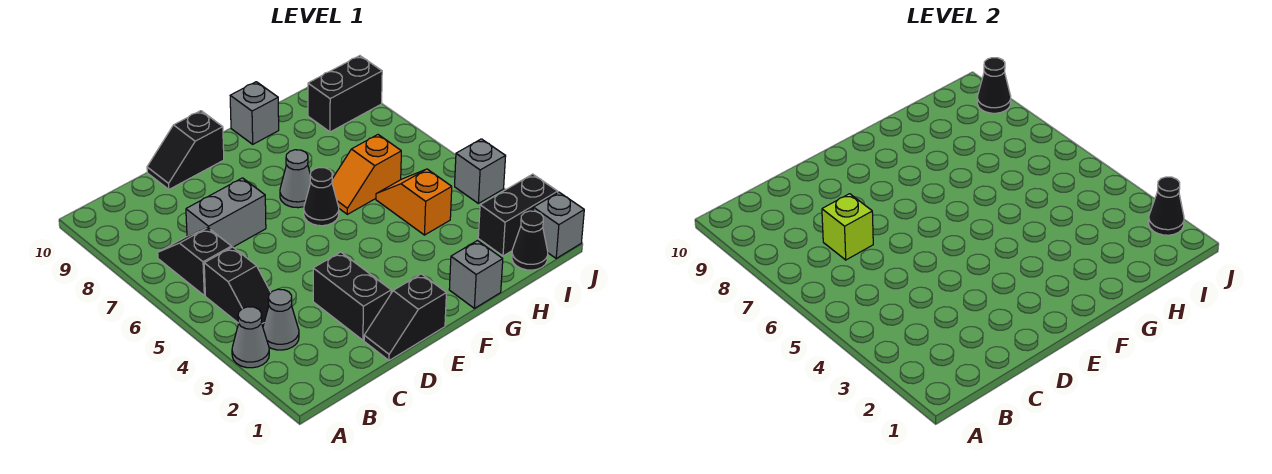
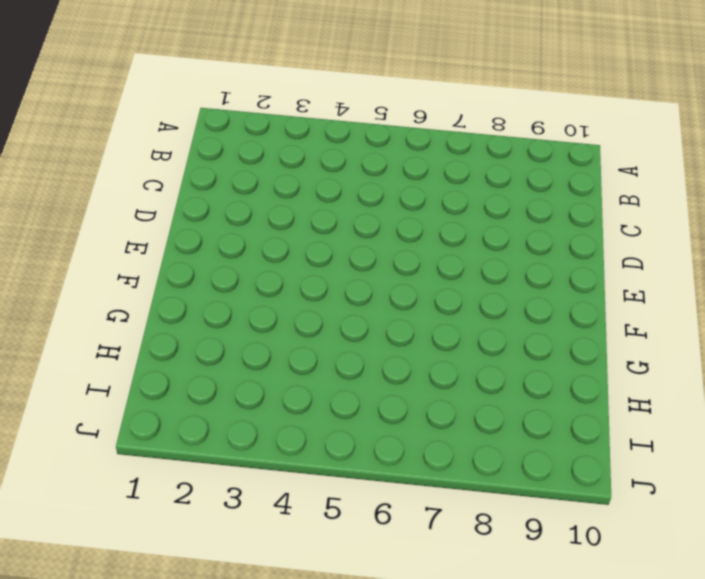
none -> grey cone A3 level 1
none -> grey cone B3 level 1
none -> black slope B4:B5 level 1 top 5

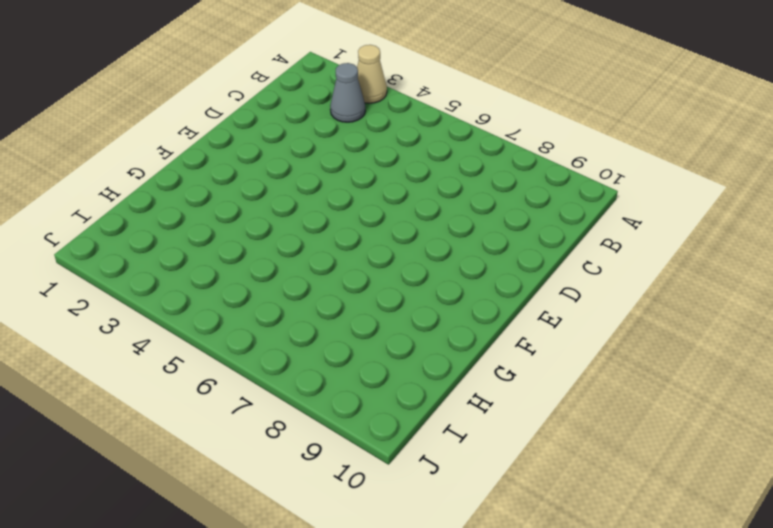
tan cone A3 level 1 -> grey cone A3 level 1
none -> black slope B4:B5 level 1 top 5
none -> black slope B6:B7 level 1 top 6
none -> grey brick C7:D7 level 1

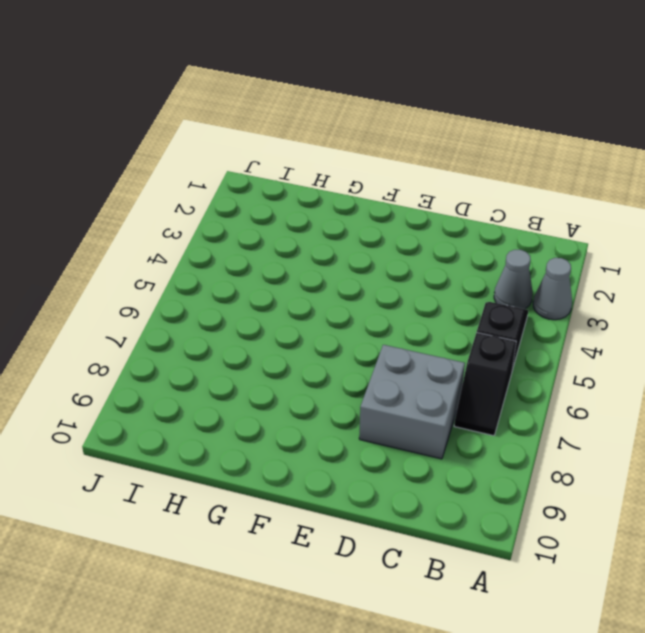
grey brick C7:D8 level 1 -> grey brick C7:D7 level 1
none -> black slope D1:E1 level 1 top E
none -> black brick D2:D3 level 1
none -> black slope D10:E10 level 1 top E

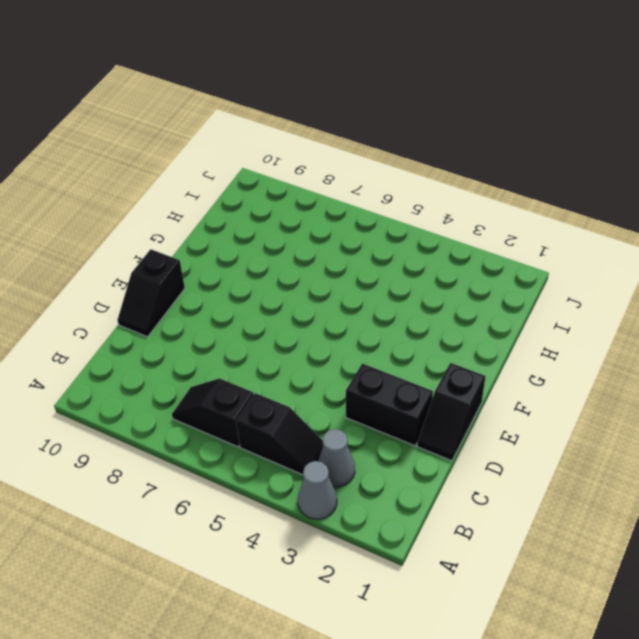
none -> grey brick C7:D7 level 1
none -> black cone F6 level 1
none -> grey cone F7 level 1

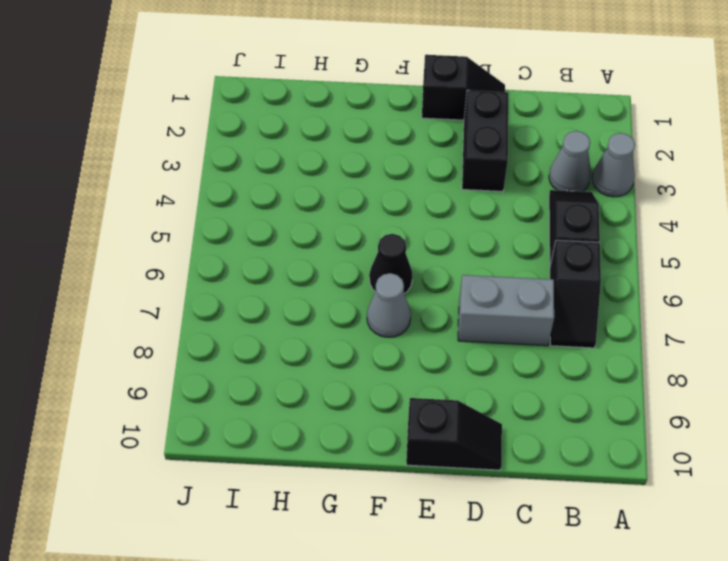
none -> grey brick G1 level 1
none -> orange slope G6:H6 level 1 top H
none -> grey brick G10 level 1

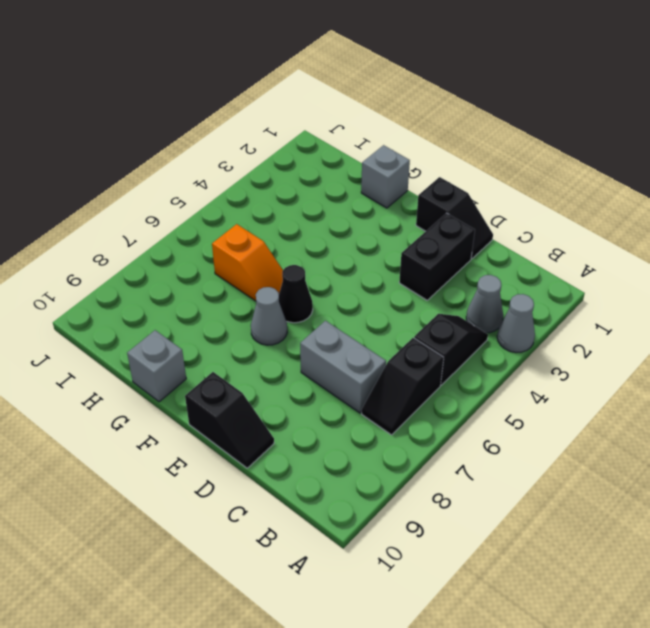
none -> orange slope H4:H5 level 1 top 4
none -> black cone I1 level 1
none -> black brick I2:J2 level 1

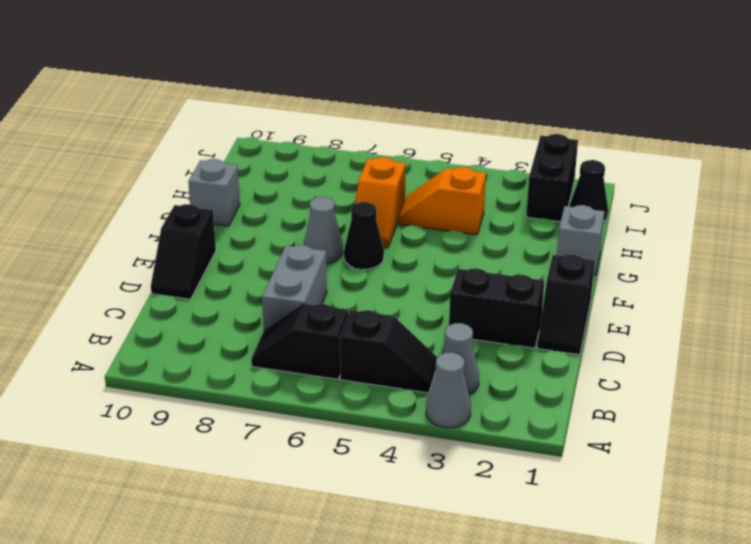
none -> black brick I9:J9 level 1
none -> grey brick J1 level 1
none -> grey brick J4 level 1

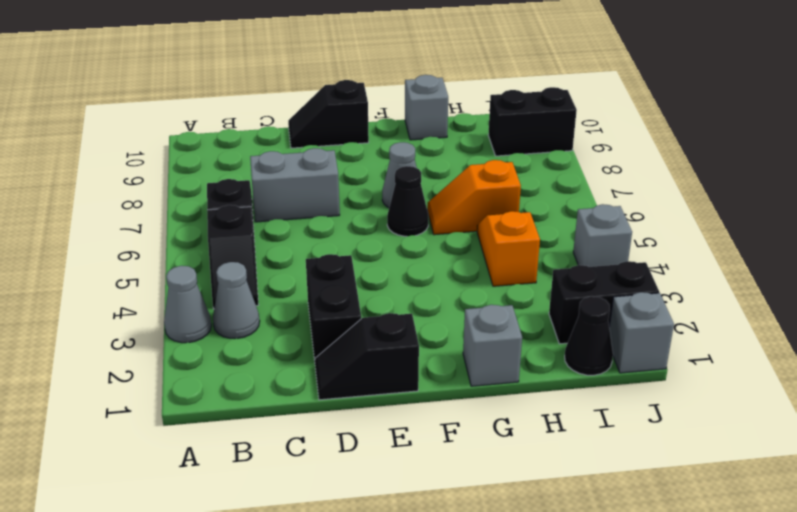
none -> lime brick C7 level 2
none -> black cone J2 level 2
none -> black cone J9 level 2

